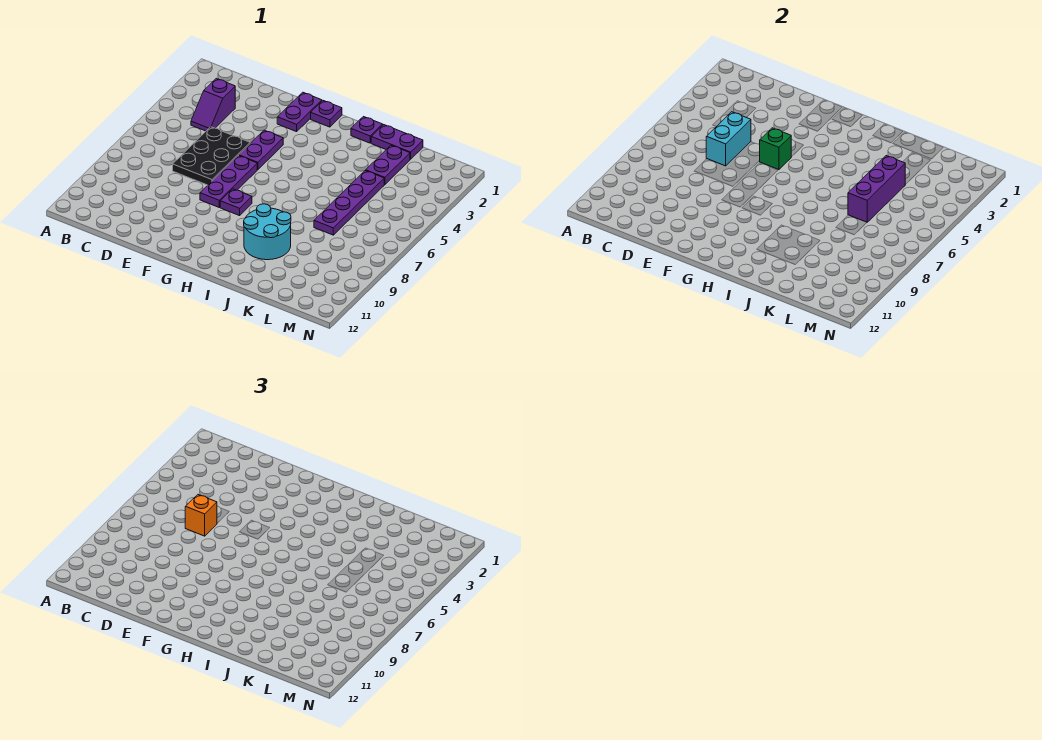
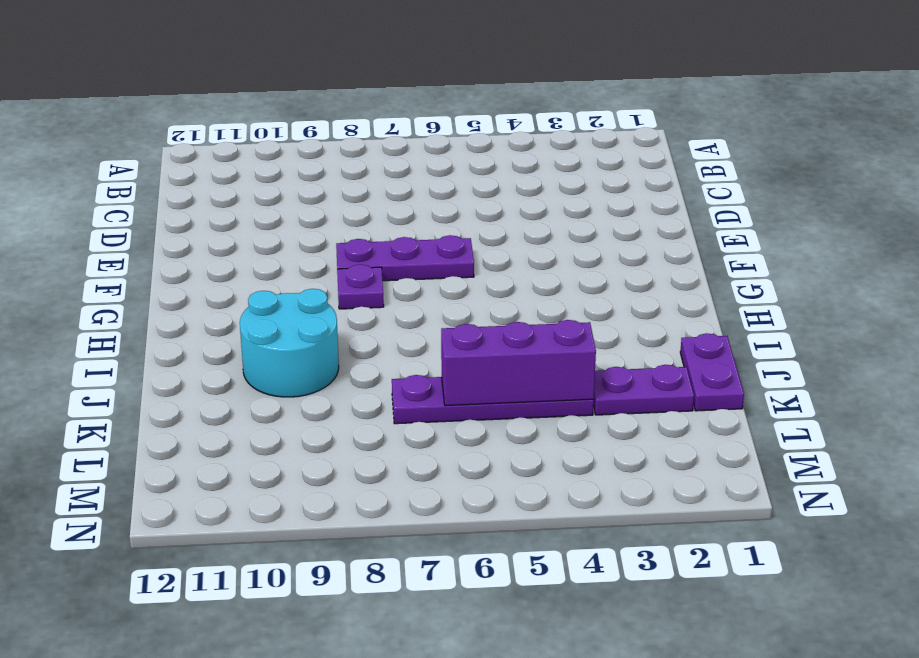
none -> purple slope C3:C4 level 1 top 3
none -> black plate D5:E7 level 1
none -> purple plate F1:F2 level 1

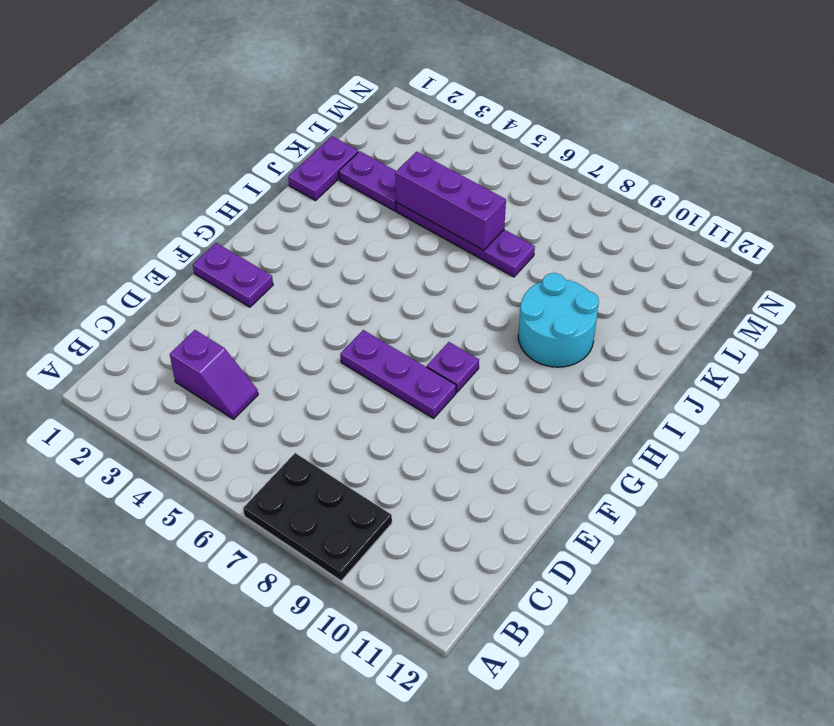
black plate A7:B9 level 1 -> black plate D5:E7 level 1
none -> purple plate F4:F5 level 1
none -> purple plate G1 level 1
none -> purple plate I1 level 1

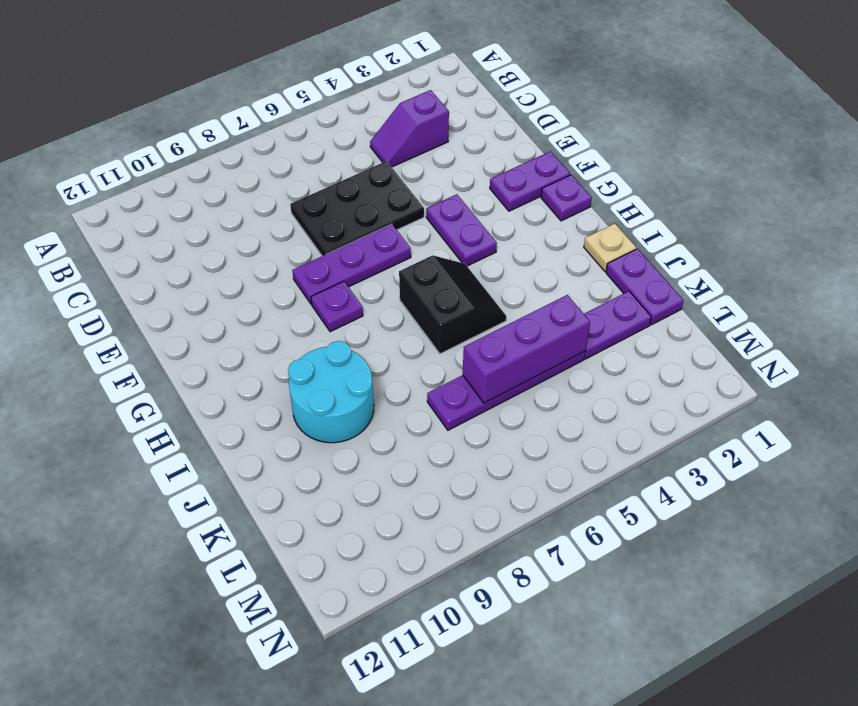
purple plate F4:G4 level 1 -> purple plate F4:F5 level 1
black slope H5:I6 level 1 top 6 -> none
tan plate I1 level 1 -> purple plate I1 level 1
none -> cyan brick D5:D6 level 2
none -> green brick F5 level 2
none -> orange brick D6 level 3

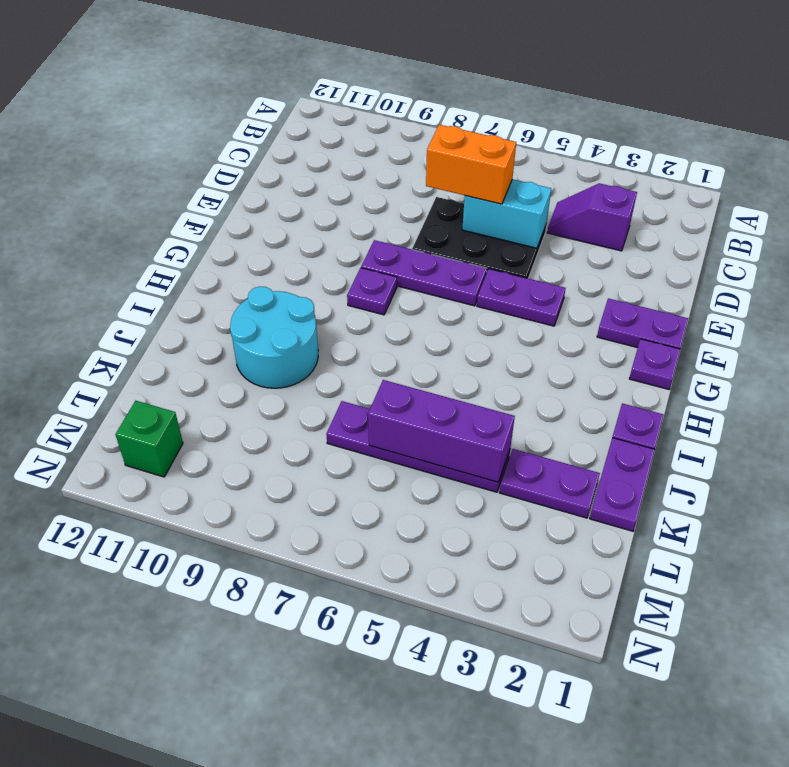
orange brick D6:D7 level 3 -> orange brick D6 level 3
green brick M11 level 1 -> green brick F5 level 2

